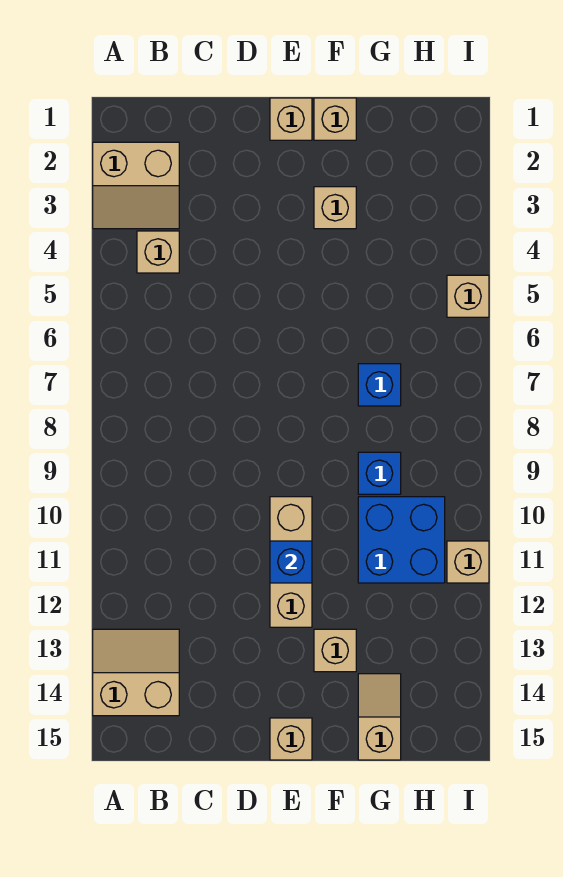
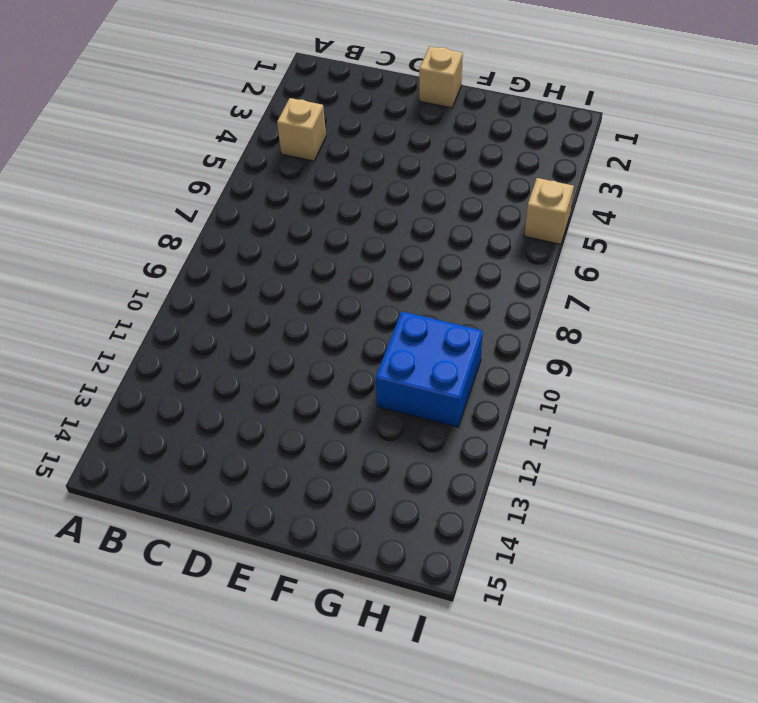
none -> tan slope A2:B3 level 1 top 2
none -> tan slope A13:B14 level 1 top 14
none -> tan brick E10:E12 level 1

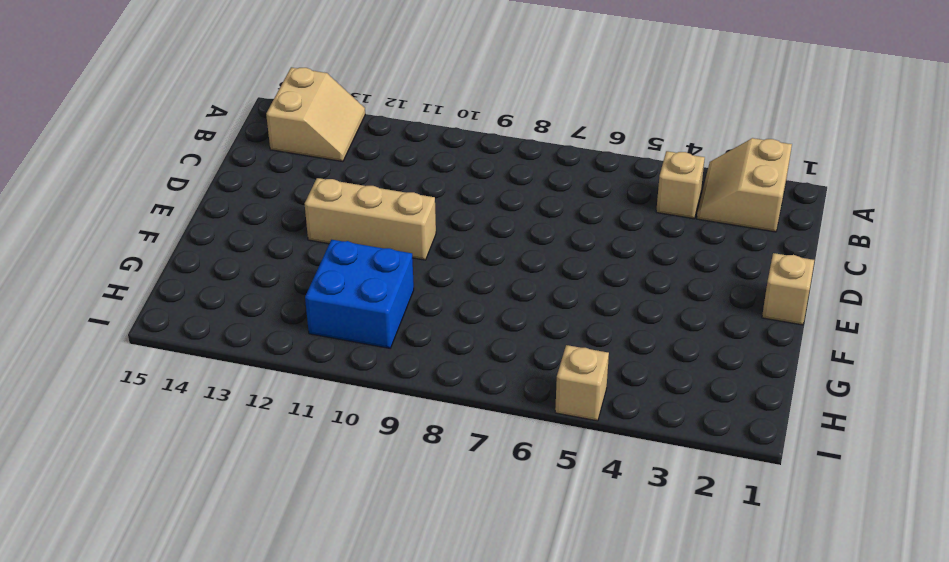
none -> tan brick E15 level 1
none -> tan brick F1 level 1
none -> tan brick F3 level 1

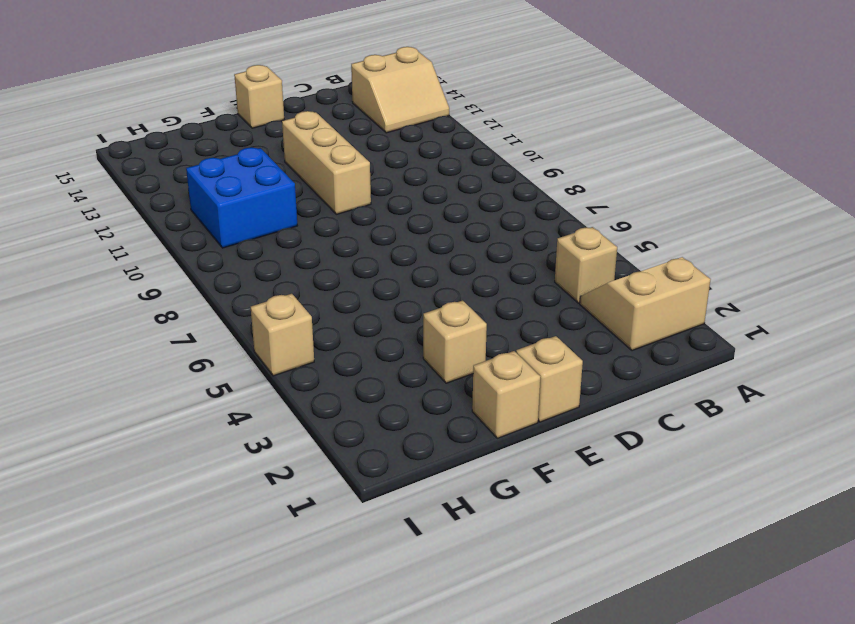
none -> tan brick F13 level 1
none -> blue brick G7 level 1
none -> blue brick G9 level 1

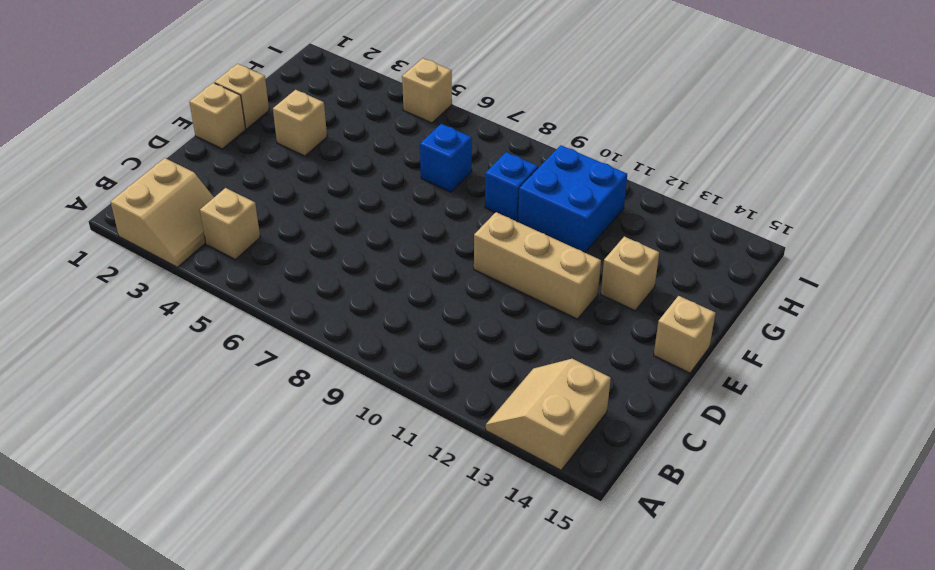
none -> tan slope G14:G15 level 1 top 15
none -> tan brick I11 level 1
none -> blue brick E11 level 2

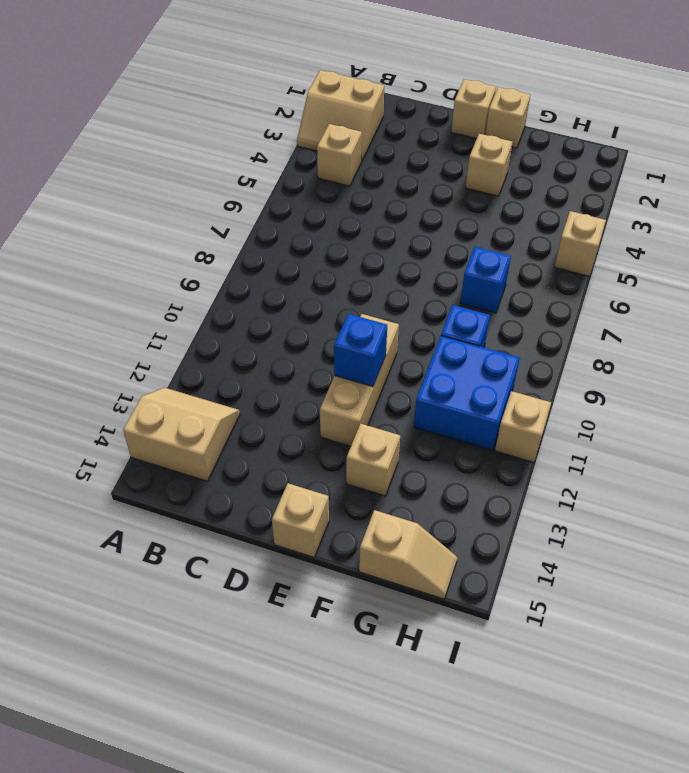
tan slope G15:H15 level 1 top G -> tan slope G14:G15 level 1 top 15

